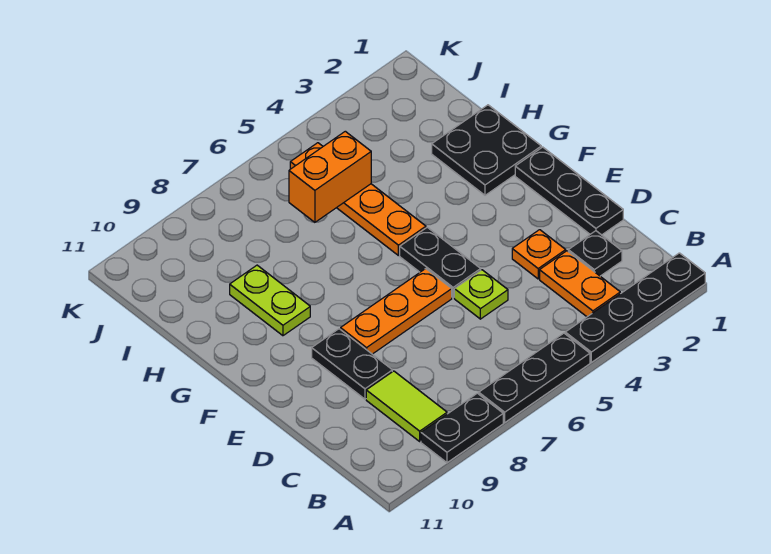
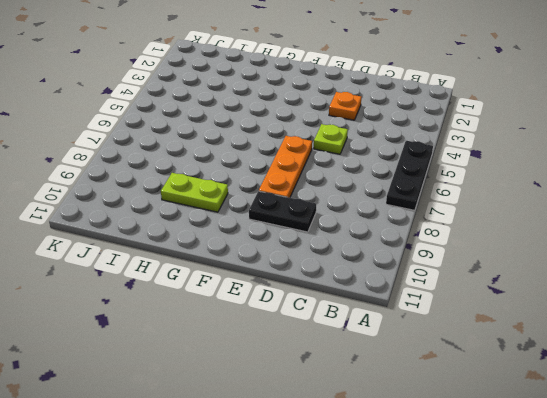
none -> black plate A1:A4 level 1
none -> black plate A8:A9 level 1
none -> orange plate B3:C3 level 1

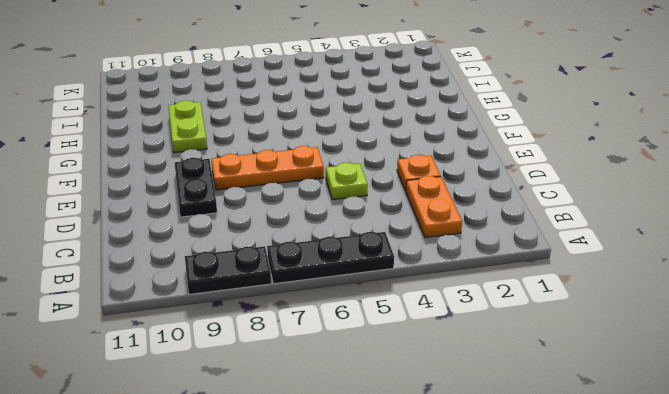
none -> black plate A1:A4 level 1
none -> lime tile B9:C9 level 1
none -> black plate C2 level 1

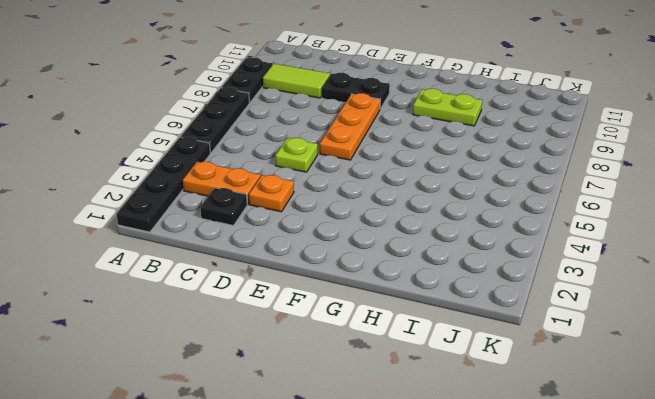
none -> black plate D1:F1 level 1
none -> black plate E5:F5 level 1
none -> black plate G1:H2 level 1

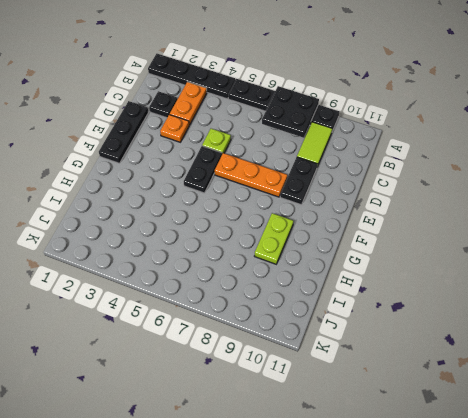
black plate A7:B8 level 2 -> black plate G1:H2 level 1
none -> orange plate G5:J5 level 1
none -> orange brick I5:I6 level 2

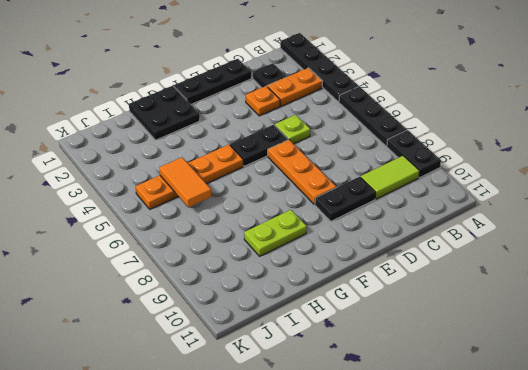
orange tile I5:I6 level 2 -> orange brick I5:I6 level 2

